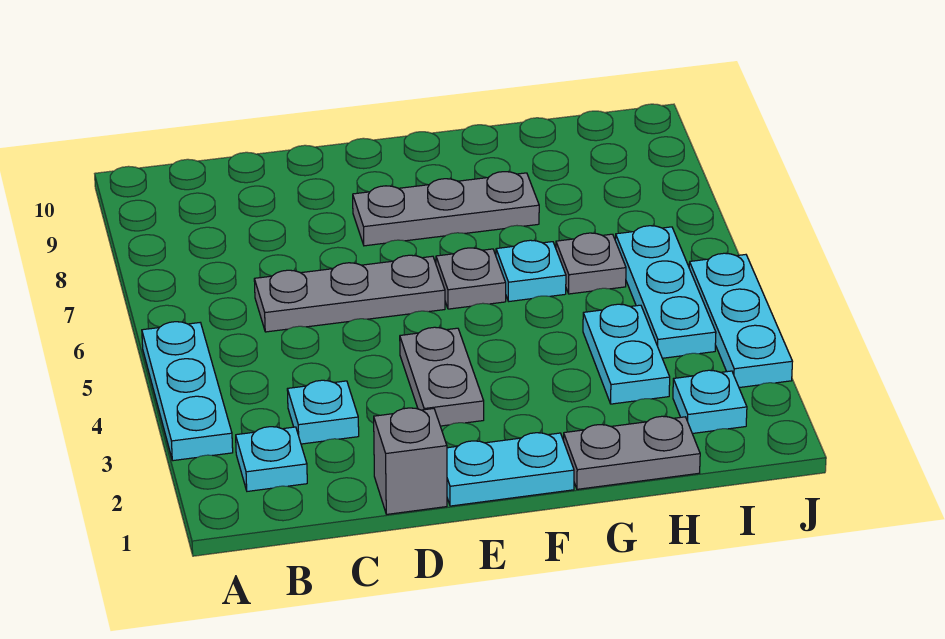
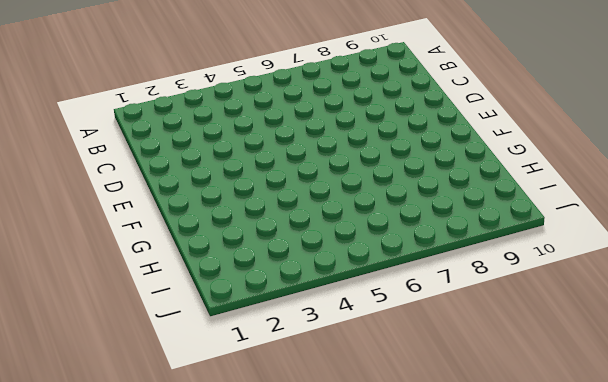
none -> cyan plate A3:A5 level 1
none -> cyan plate B2 level 1
none -> cyan plate C3 level 1

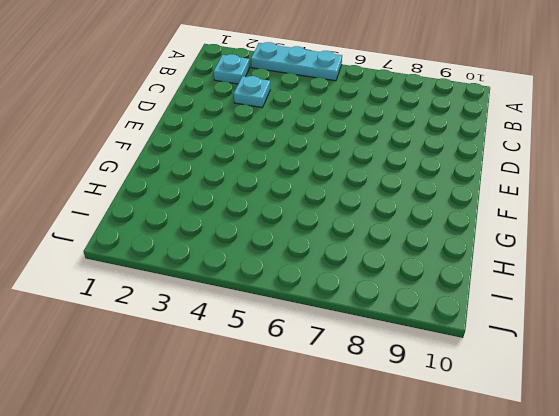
none -> grey plate C6:E6 level 1
none -> grey brick D1 level 1
none -> cyan plate E1:F1 level 1

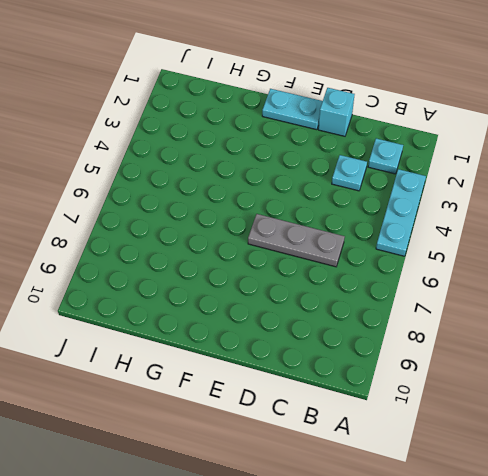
cyan brick D1 level 1 -> grey brick D1 level 1
none -> grey plate E3:E4 level 1
none -> grey plate E8:G8 level 1
none -> grey plate F6 level 1

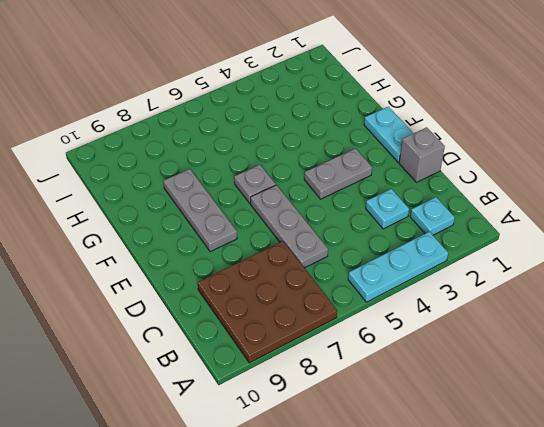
brown plate A7:C9 level 1 -> none
none -> grey plate G1:H1 level 1
none -> cyan plate G6 level 1
none -> cyan plate H3:H4 level 1

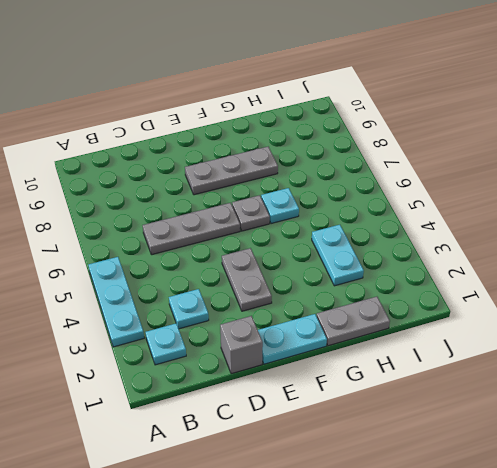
none -> grey plate H6 level 1
none -> cyan plate I2 level 1
none -> cyan plate I4:I6 level 1

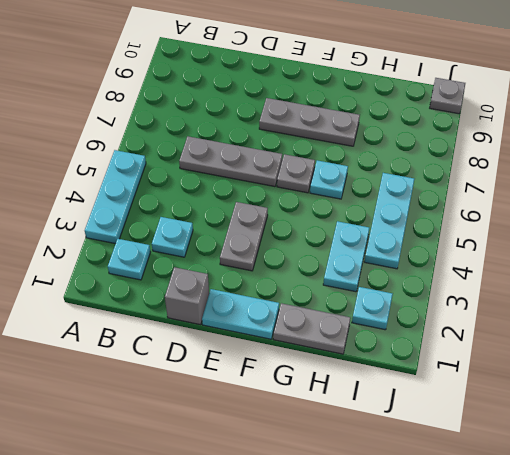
grey plate J10 level 1 -> grey plate H6 level 1
none -> cyan plate J3:J5 level 1

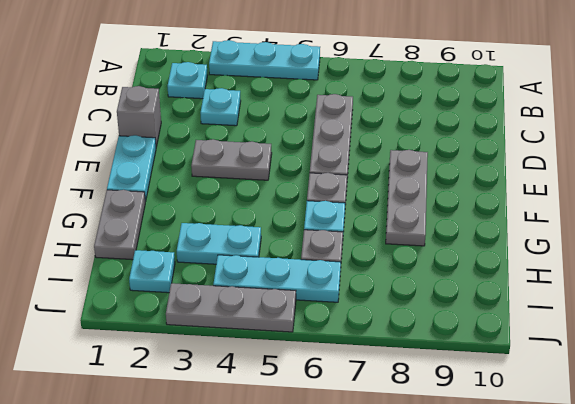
grey plate J3:J5 level 1 -> cyan plate J3:J5 level 1

